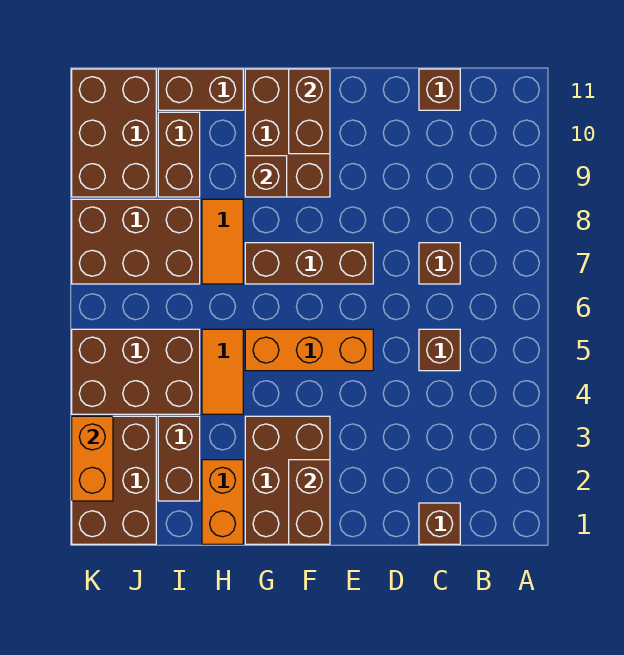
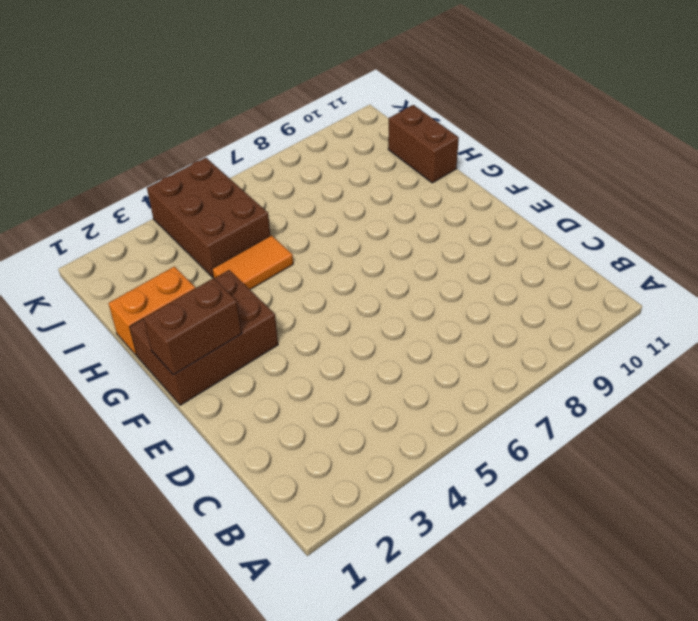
none -> brown brick C1 level 1
none -> brown brick C5 level 1
none -> brown brick C7 level 1

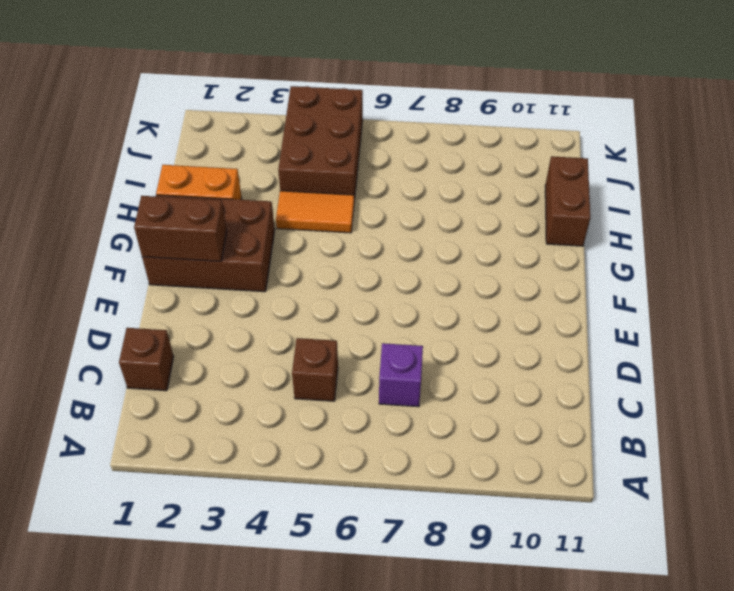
purple brick C7 level 1 -> brown brick C7 level 1
none -> brown brick C11 level 1
none -> orange brick E5:G5 level 1
none -> brown brick E7:G7 level 1

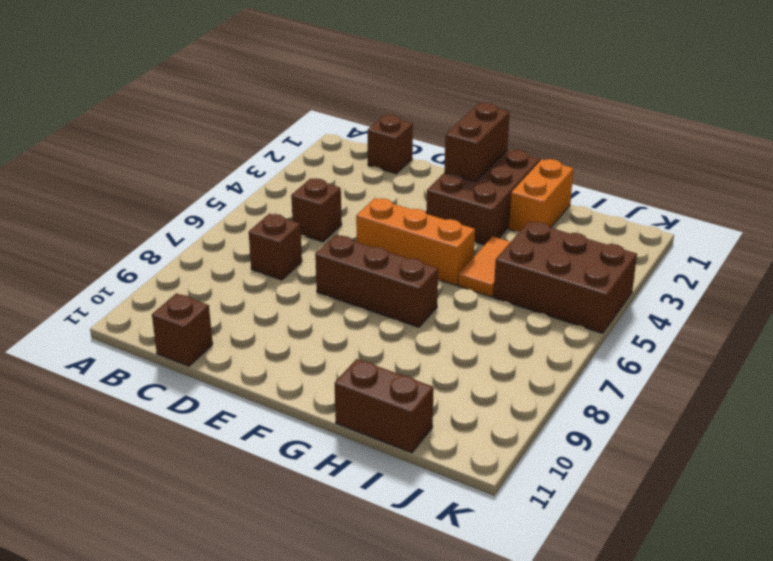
none -> brown brick F9:G11 level 1
none -> orange tile H7:H8 level 1
none -> brown brick I2:I3 level 1

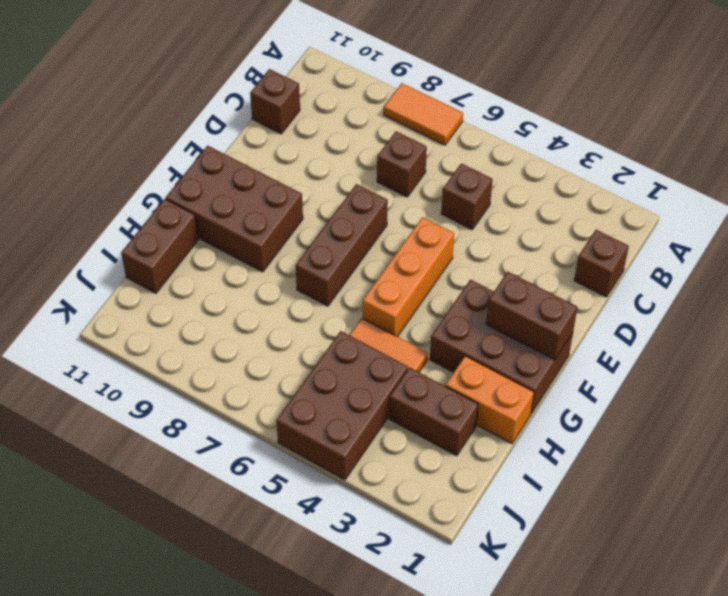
orange tile A7:A8 level 1 -> orange tile H7:H8 level 1
none -> brown brick I7:K8 level 1
none -> brown brick I9:I10 level 1
none -> brown brick J1:K3 level 1

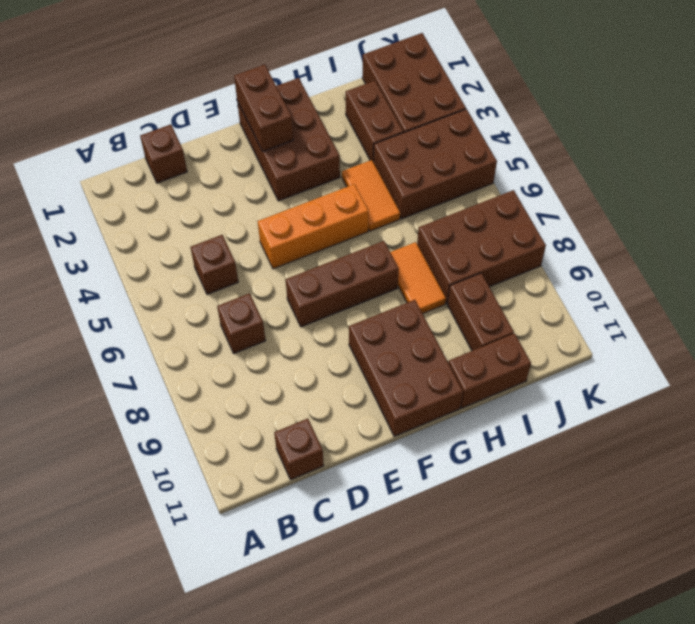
none -> orange brick H1:H2 level 1
none -> brown brick J9:K11 level 1
none -> brown brick F10:F11 level 2

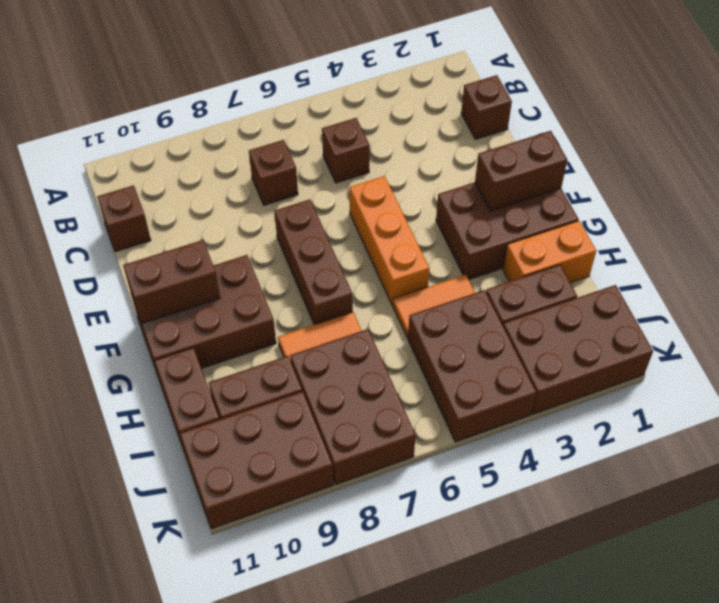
none -> brown brick G9 level 2
none -> orange brick K2:K3 level 2

